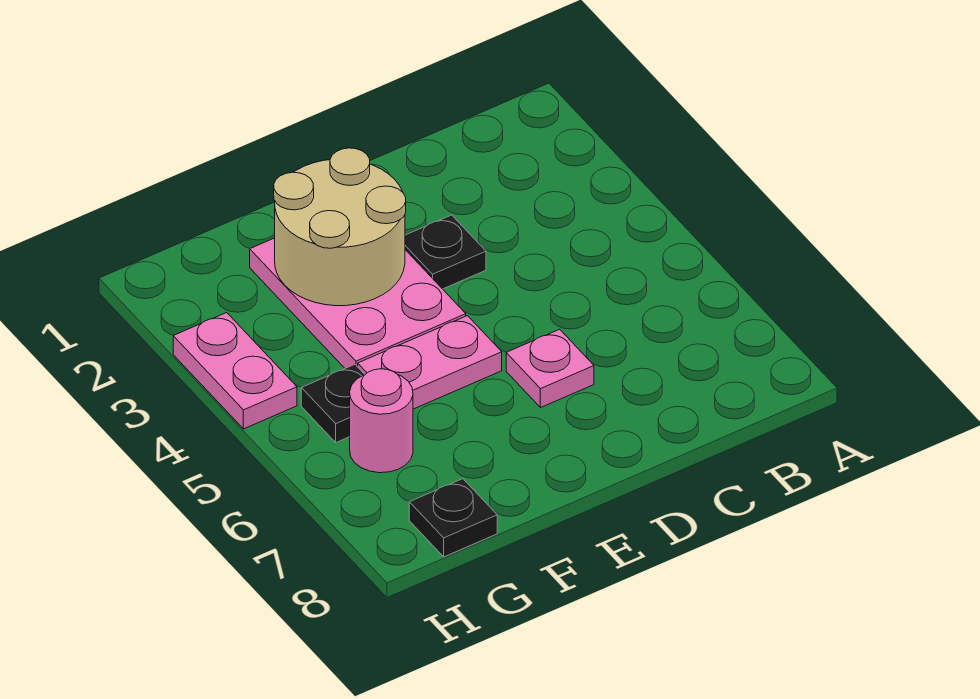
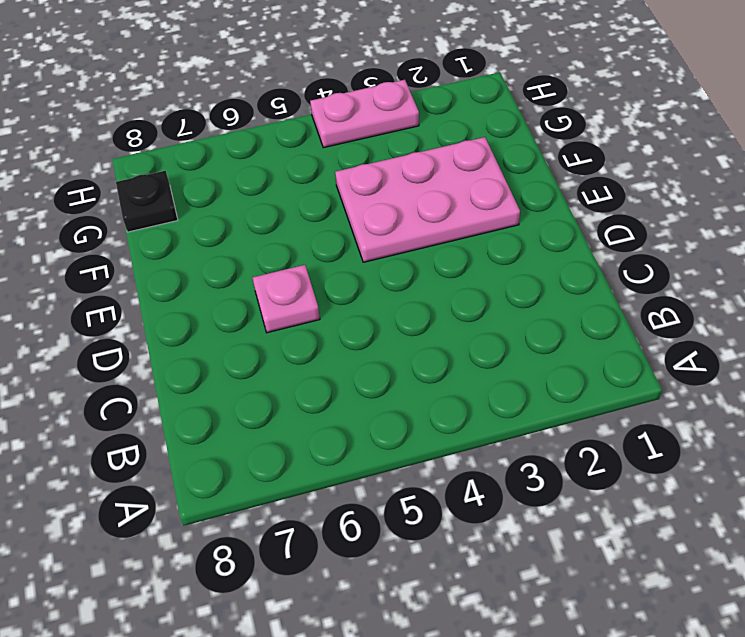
none -> black plate D3 level 1
none -> pink plate E5:F5 level 1

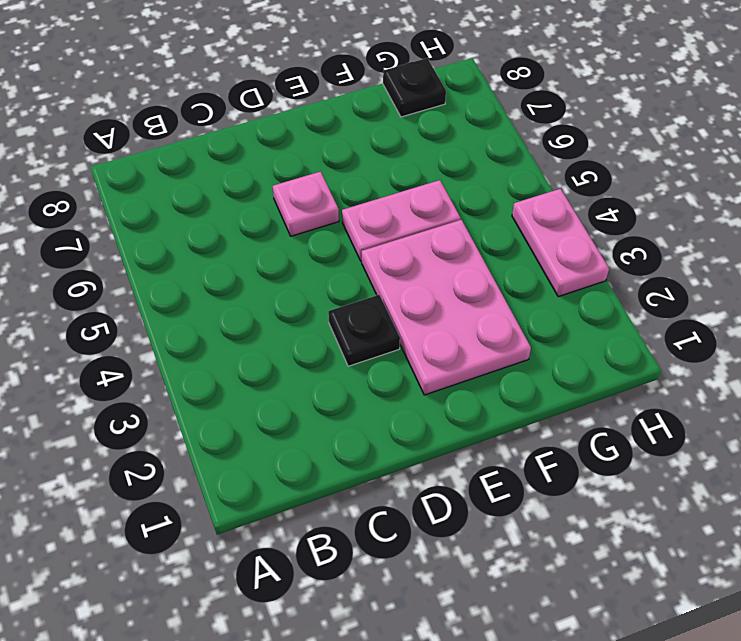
none -> black plate G5 level 1
none -> pink round brick G6 level 1

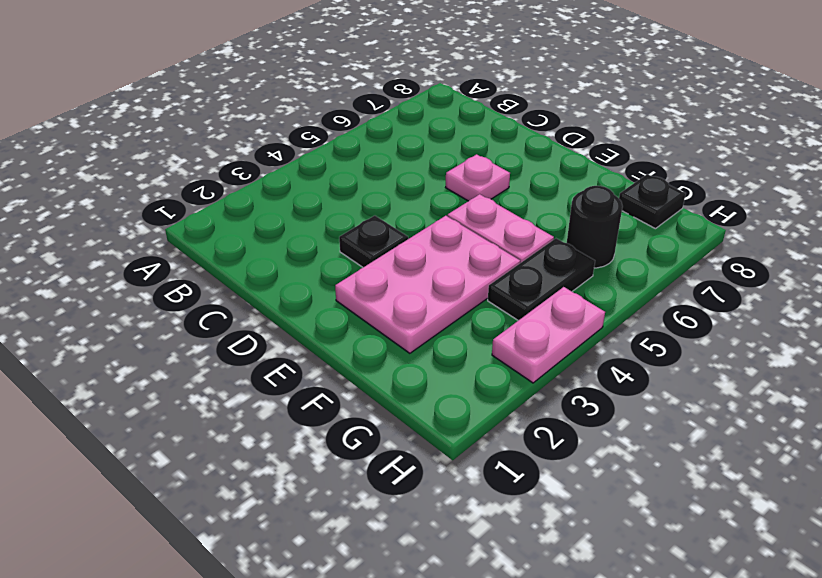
black plate G4:G5 level 1 -> black plate G5 level 1
black round brick G6 level 1 -> pink round brick G6 level 1
none -> tan round brick E2:F3 level 2

